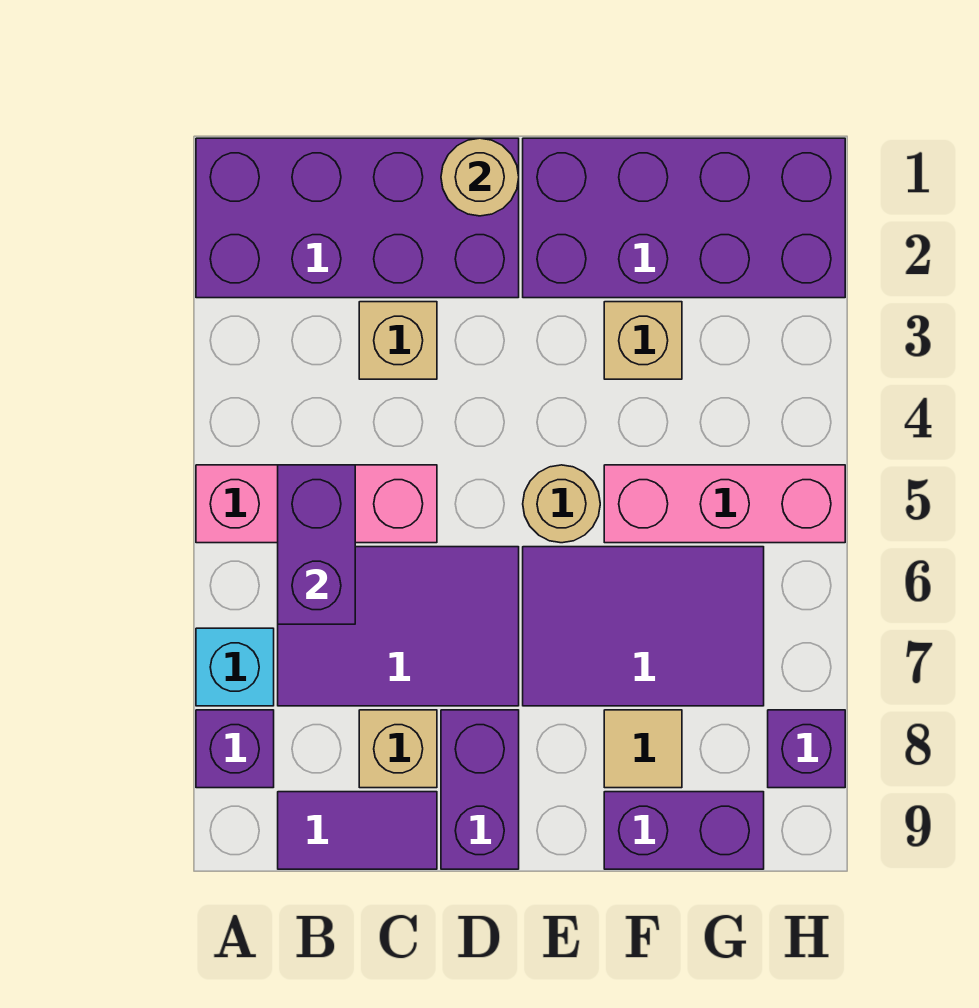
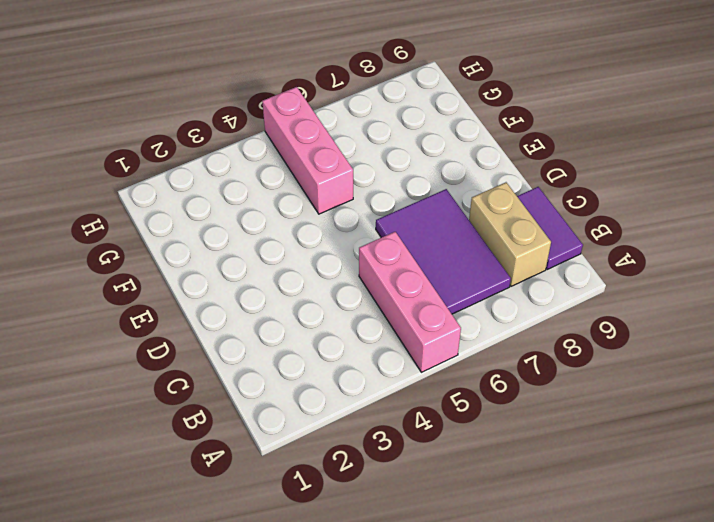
tan brick B8:C8 level 1 -> tan brick C8 level 1
none -> purple brick A1:D2 level 1
none -> cyan brick A7 level 1
none -> purple brick A8 level 1

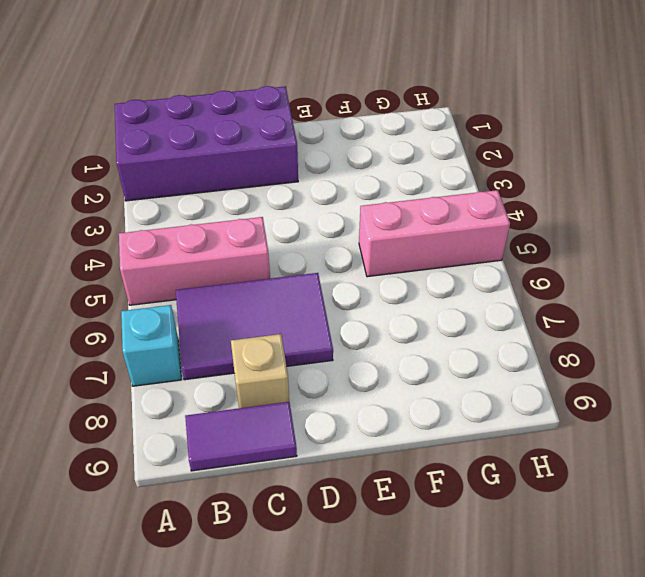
none -> purple brick A8 level 1
none -> tan brick C3 level 1
none -> purple brick D8:D9 level 1

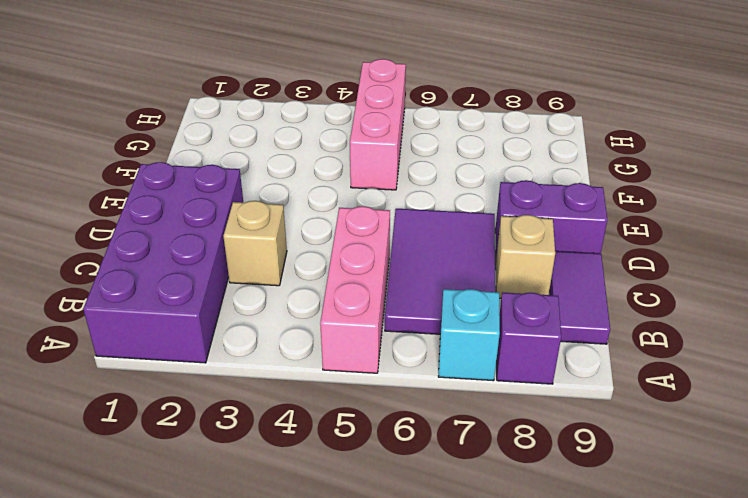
none -> purple brick E1:H2 level 1
none -> tan round brick E5 level 1
none -> purple tile E6:G7 level 1

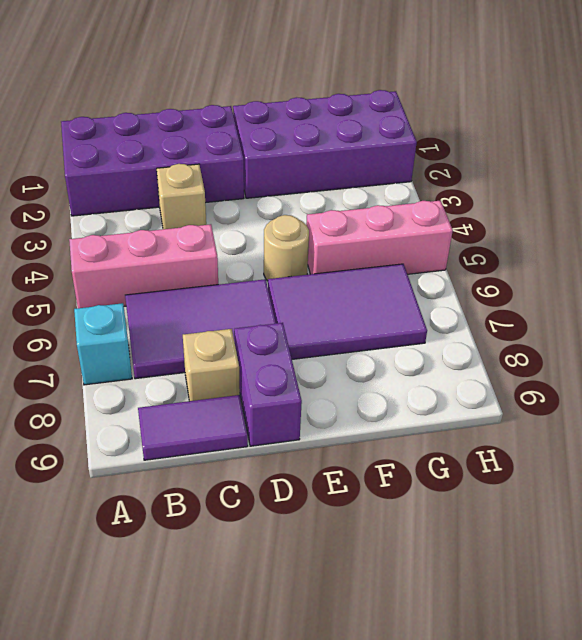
none -> purple brick A8 level 1
none -> tan brick F3 level 1
none -> tan tile F8 level 1

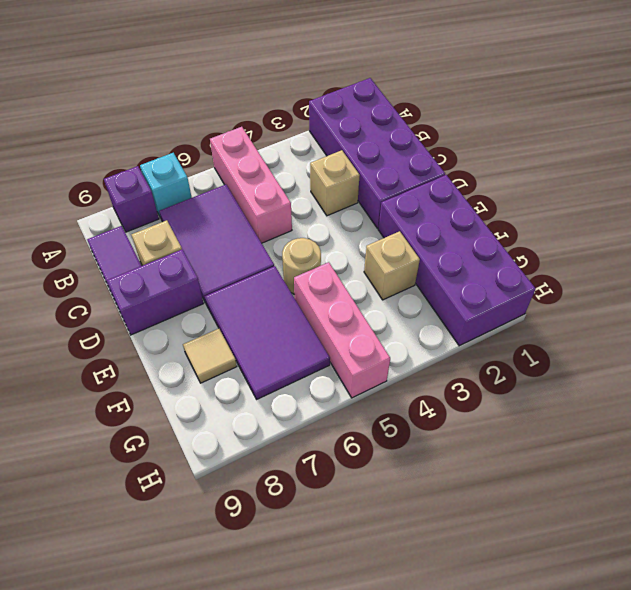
none -> purple brick F9:G9 level 1
none -> purple brick H8 level 1
none -> purple brick B5:B6 level 2

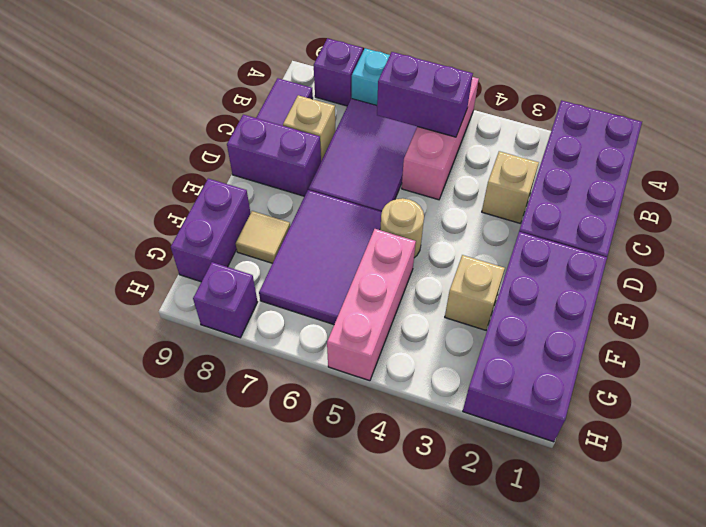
none -> tan round brick D1 level 2

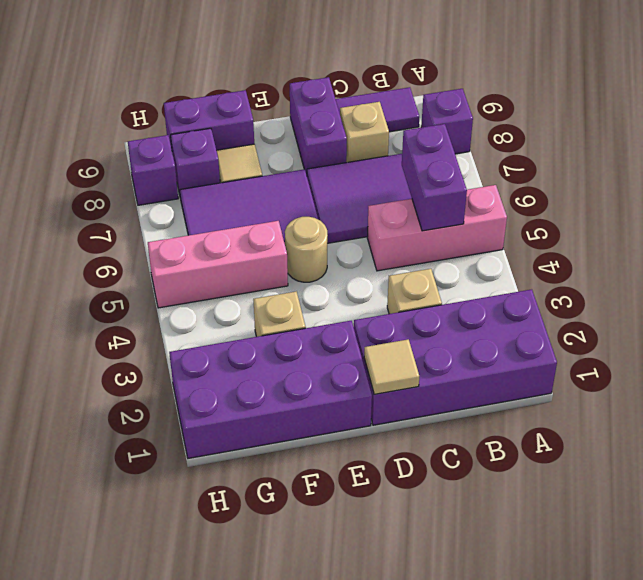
tan tile D1 level 2 -> tan round brick D1 level 2
purple brick G8 level 1 -> none
none -> cyan brick A7 level 1

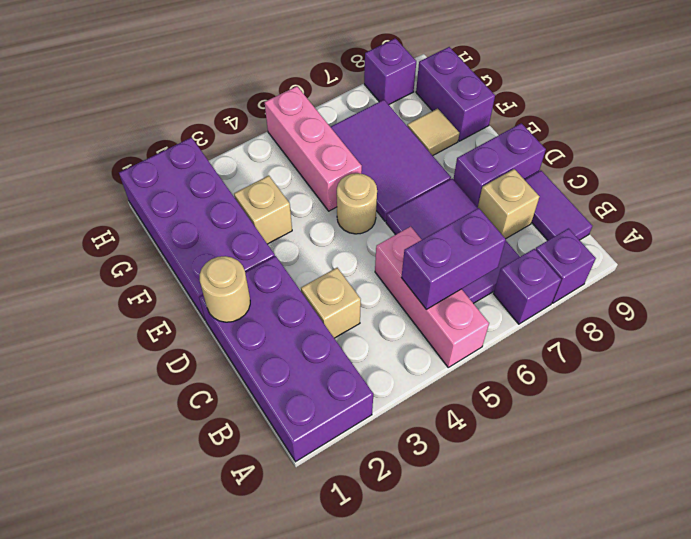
purple brick A7 level 1 -> cyan brick A7 level 1

